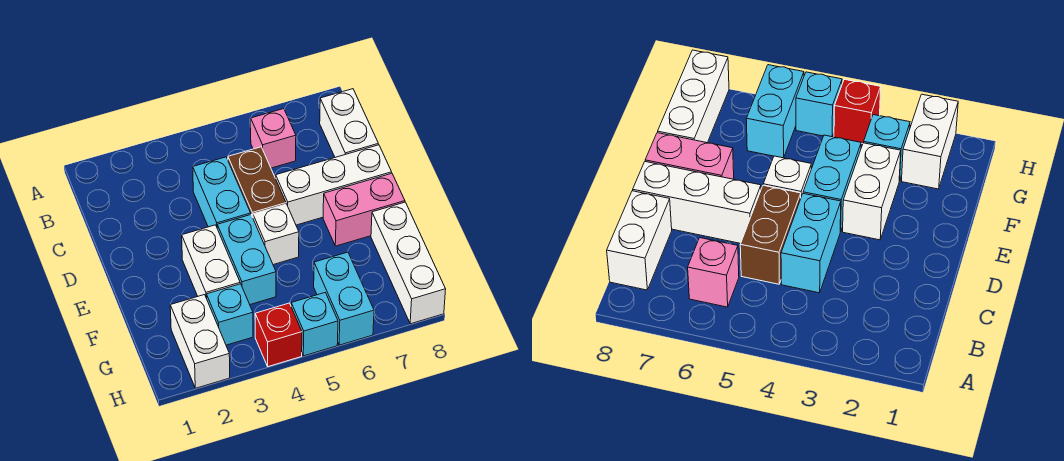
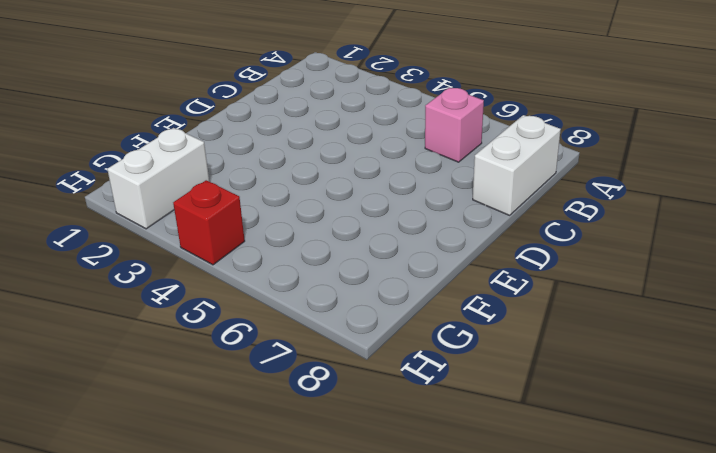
none -> cyan brick C4:D4 level 1
none -> brown brick C5:D5 level 1
none -> white brick D6:D8 level 1

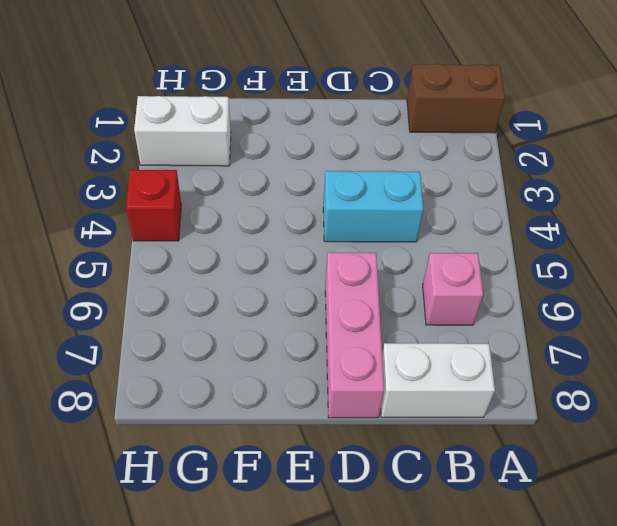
brown brick A1:B1 level 1 -> brown brick C5:D5 level 1
pink brick D6:D8 level 1 -> white brick D6:D8 level 1
none -> white brick E3:F3 level 1
none -> cyan brick E4:F4 level 1
none -> white brick E5 level 1

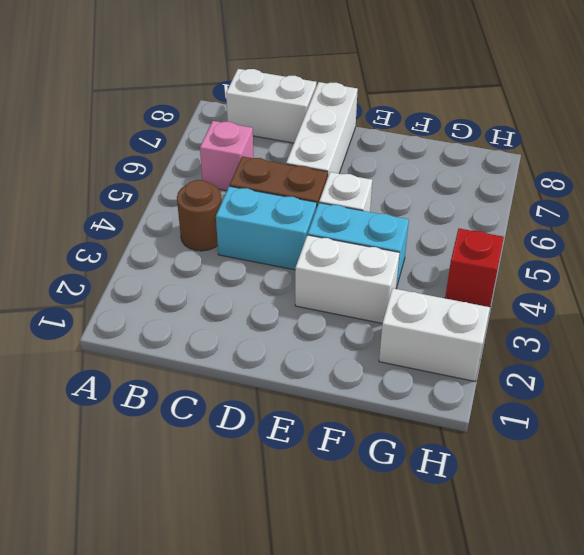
brown round brick B4 level 1 -> none
none -> pink brick E7:E8 level 1
none -> white brick F8:H8 level 1
none -> cyan brick G3 level 1

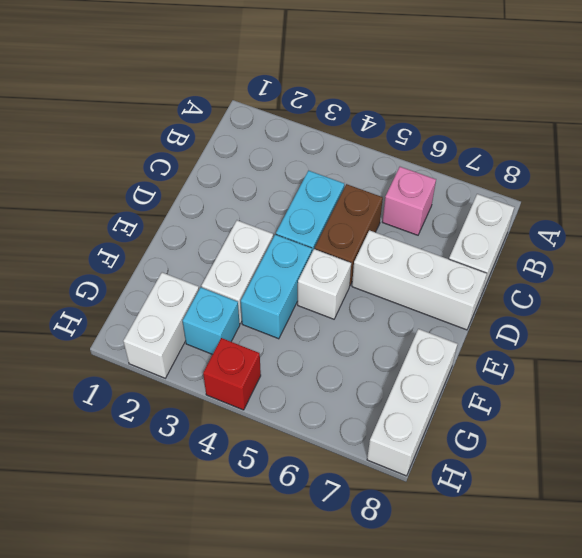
none -> pink brick E7:E8 level 1
none -> cyan brick G6:H6 level 1
none -> cyan brick H5 level 1

